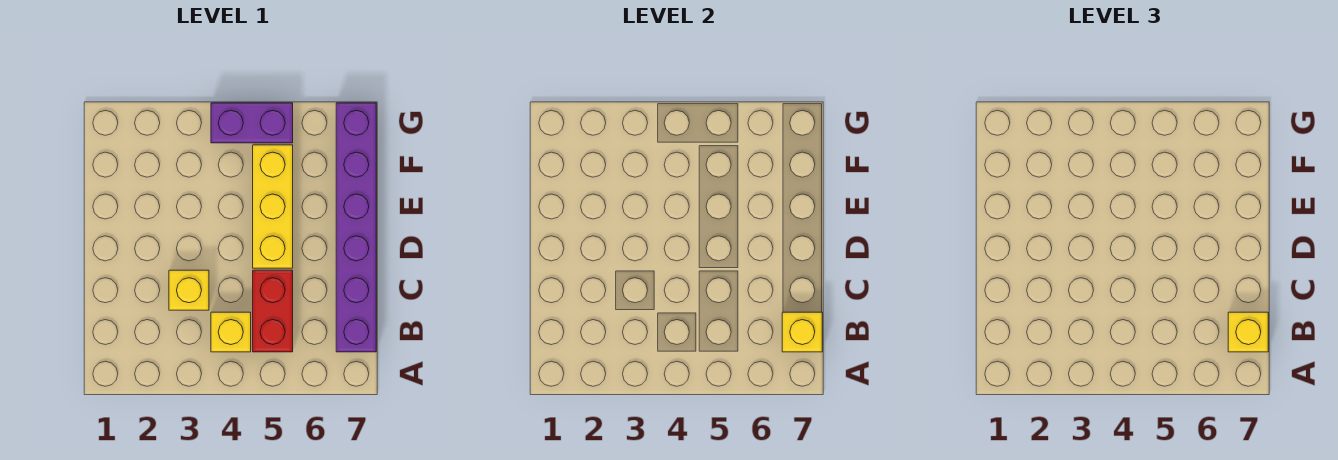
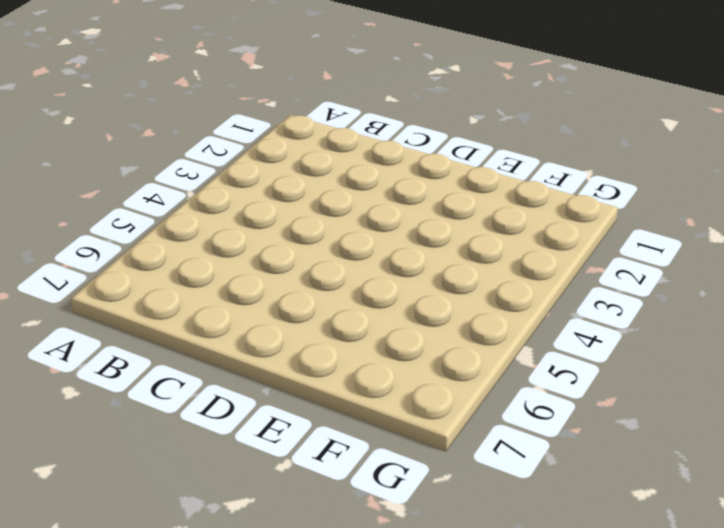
none -> yellow brick B4 level 1
none -> red brick B5:C5 level 1

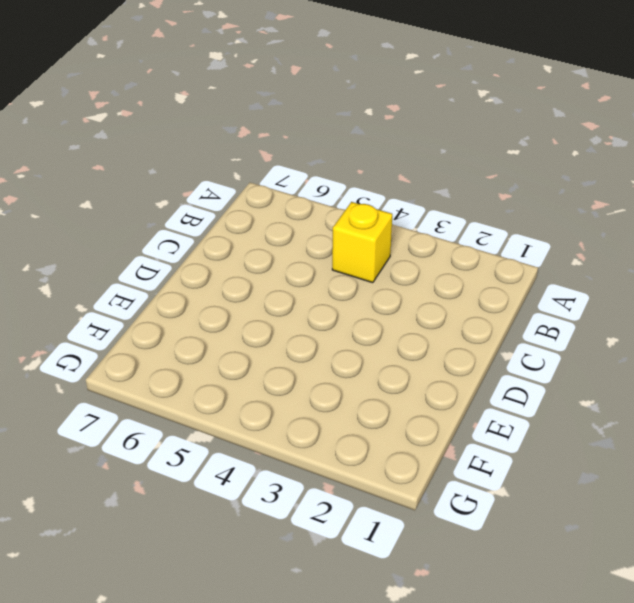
none -> red brick B5:C5 level 1
none -> purple brick B7:G7 level 1

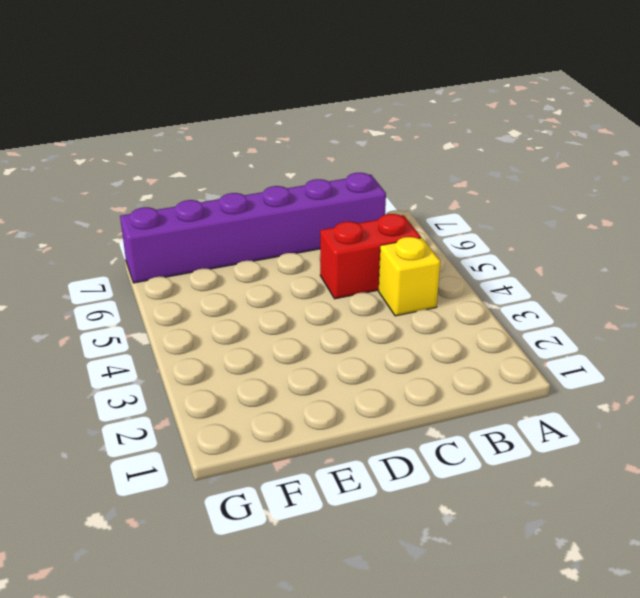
none -> yellow brick C3 level 1
none -> yellow brick D5:F5 level 1

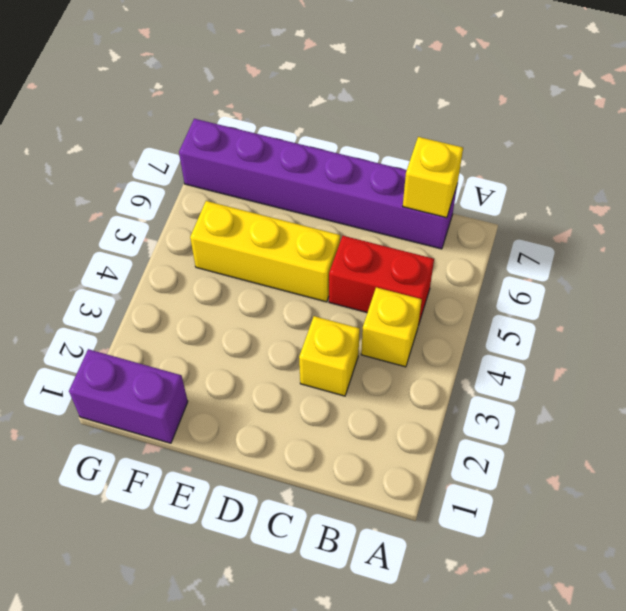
purple brick F1:G1 level 1 -> purple brick G4:G5 level 1
none -> yellow brick B7 level 3

